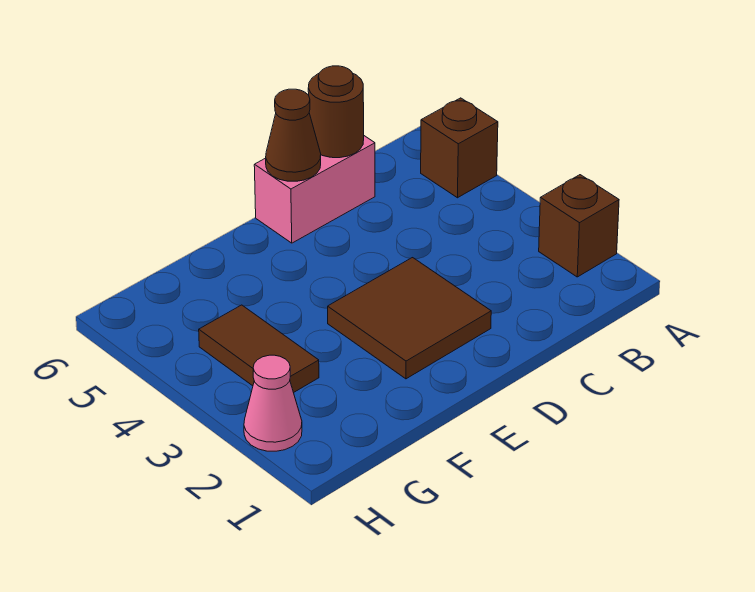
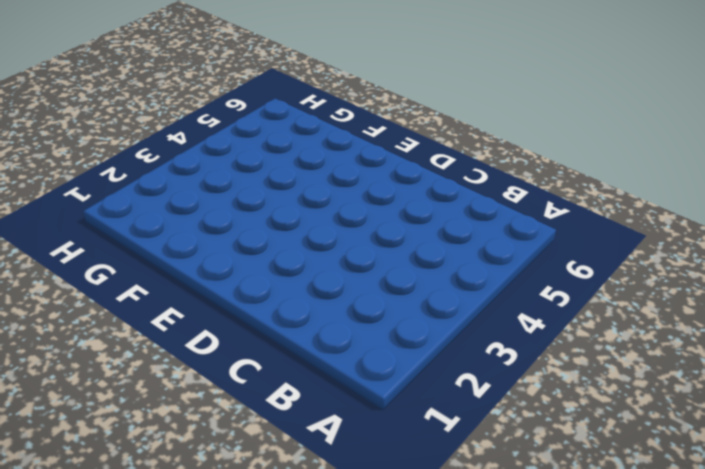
none -> brown brick A2 level 1
none -> brown brick A5 level 1

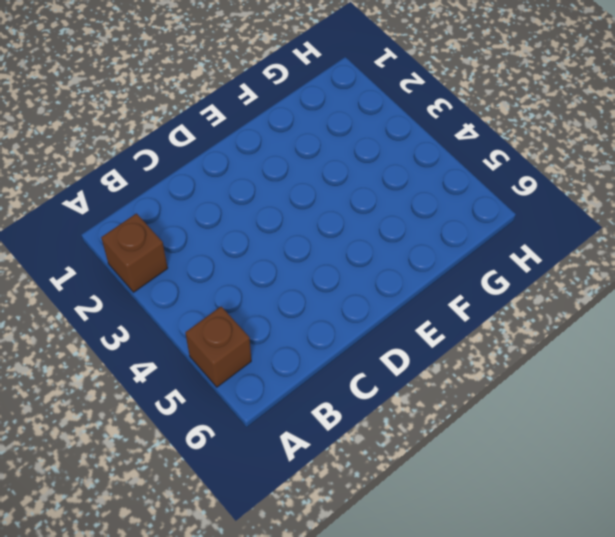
none -> pink brick C6:D6 level 1
none -> brown tile D2:E3 level 1

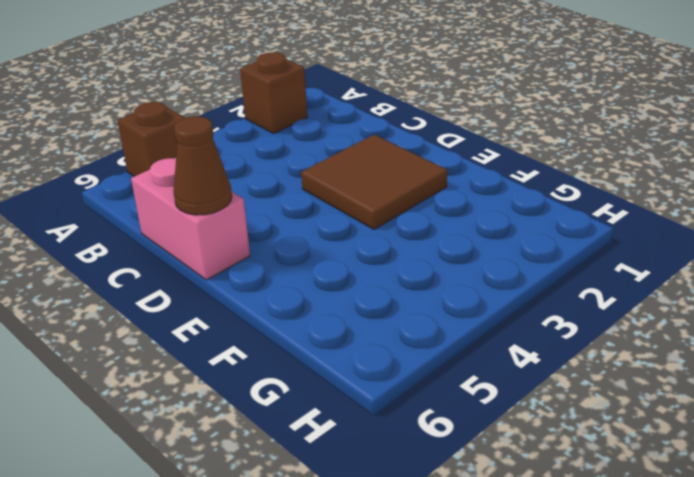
none -> brown tile G3:G4 level 1
none -> pink cone H2 level 1

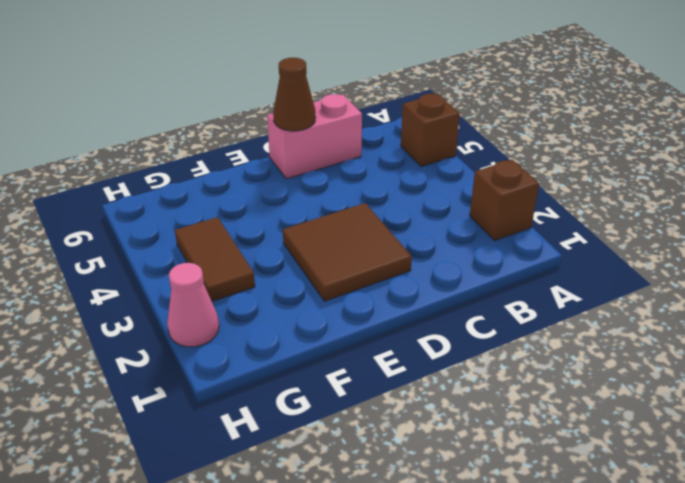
none -> brown round brick C6 level 2

